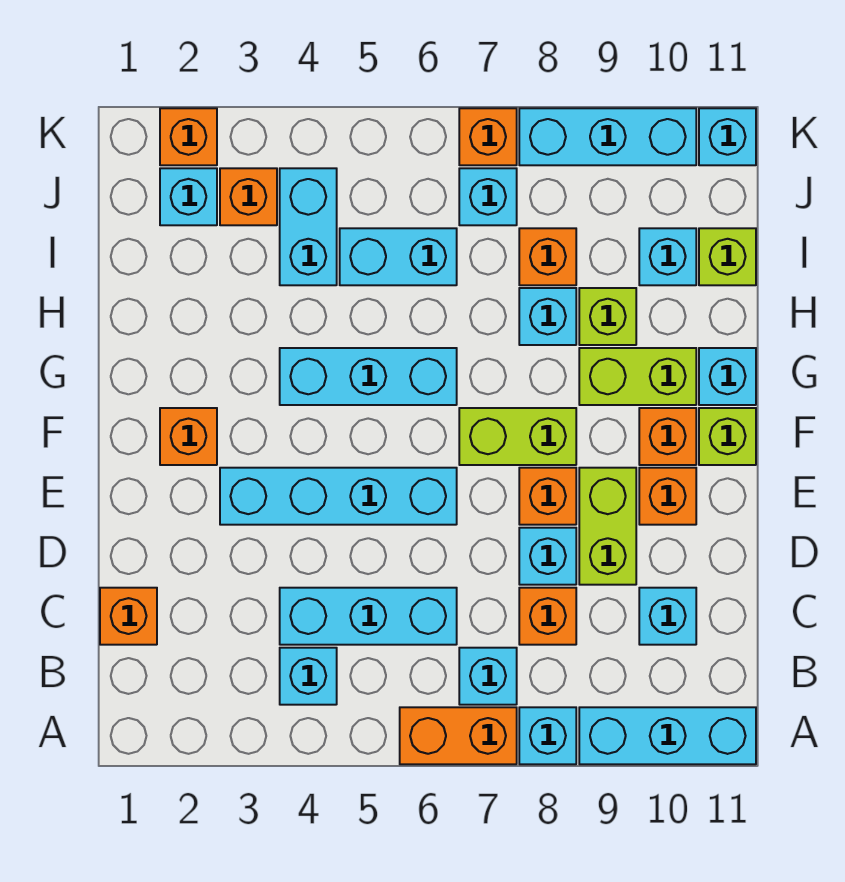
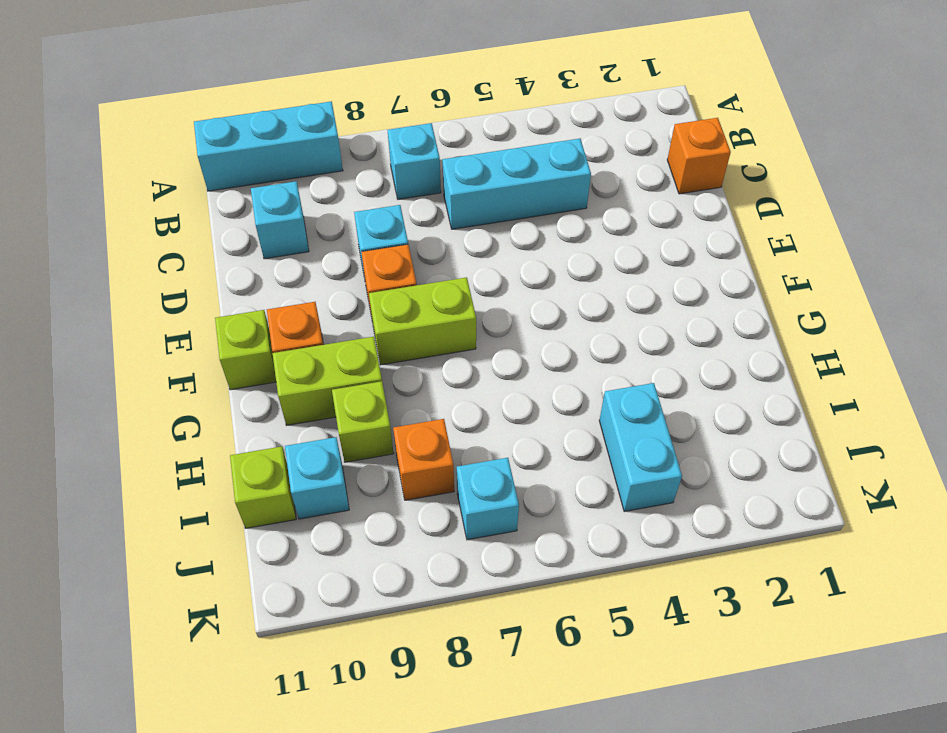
none -> orange brick A6:A7 level 1
none -> cyan brick A8 level 1
none -> cyan brick B4 level 1
none -> orange brick C8 level 1

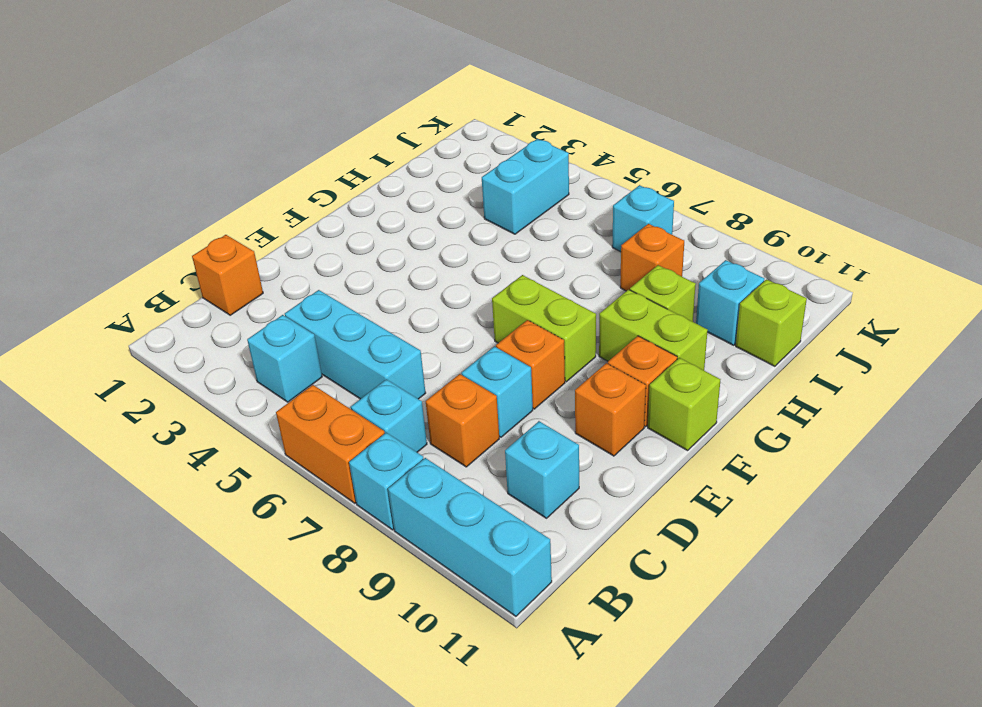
none -> lime brick D9:E9 level 1
none -> cyan brick E3:E6 level 1
none -> orange brick F2 level 1
none -> cyan brick G4:G6 level 1

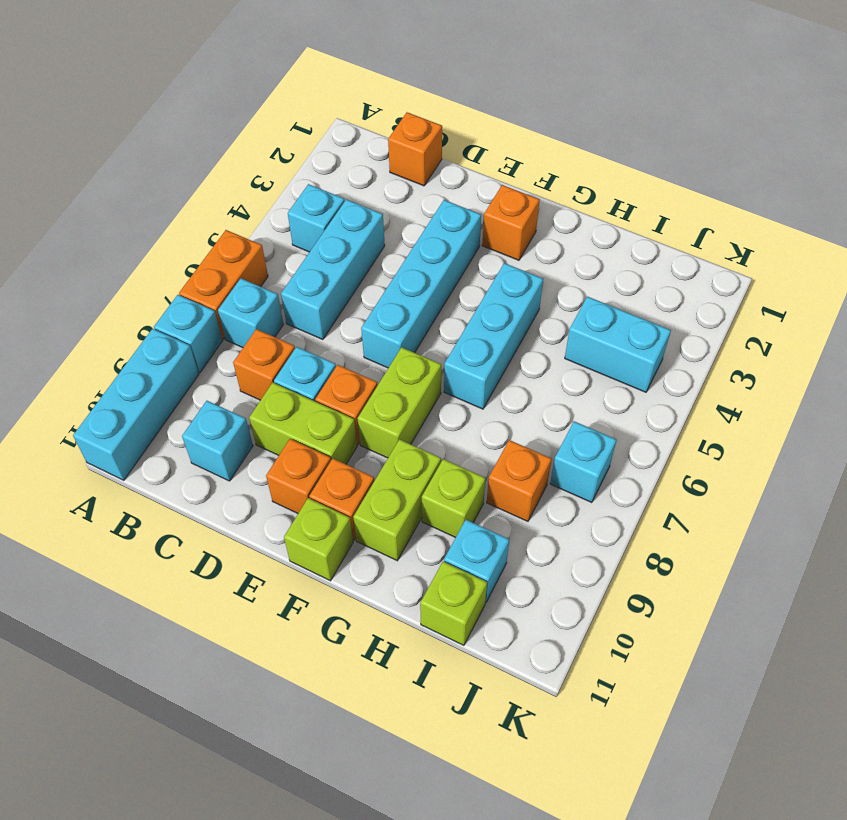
none -> cyan brick G11 level 1
none -> cyan brick H8 level 1
none -> cyan brick I5:I6 level 1
none -> cyan brick J2 level 1

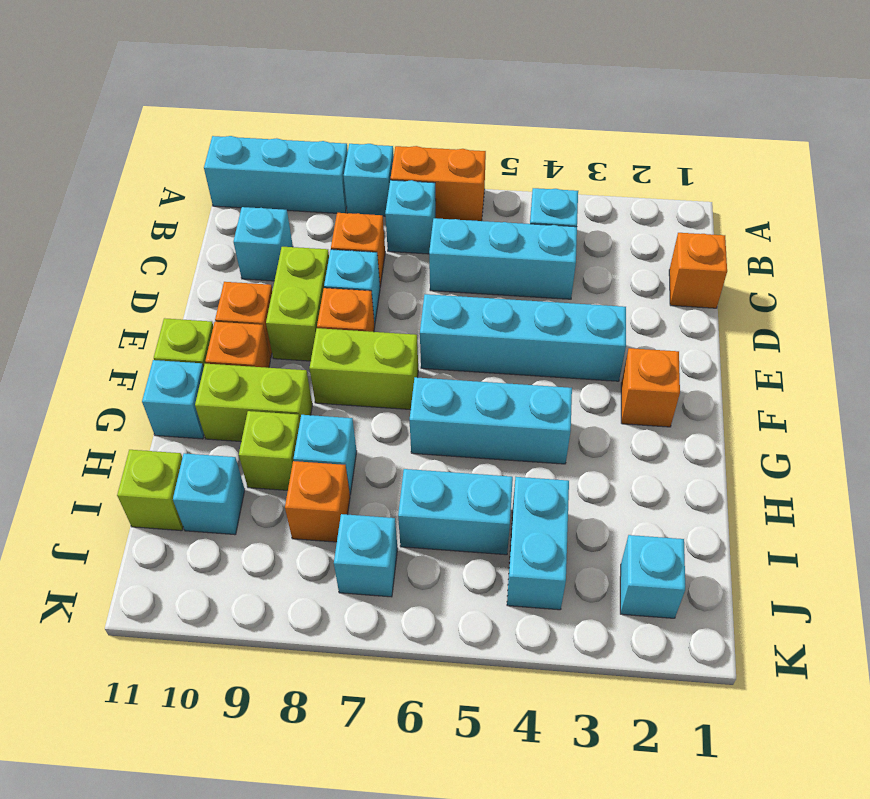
none -> orange brick J3 level 1
none -> orange brick K2 level 1
none -> orange brick K7 level 1
none -> cyan brick K8:K10 level 1

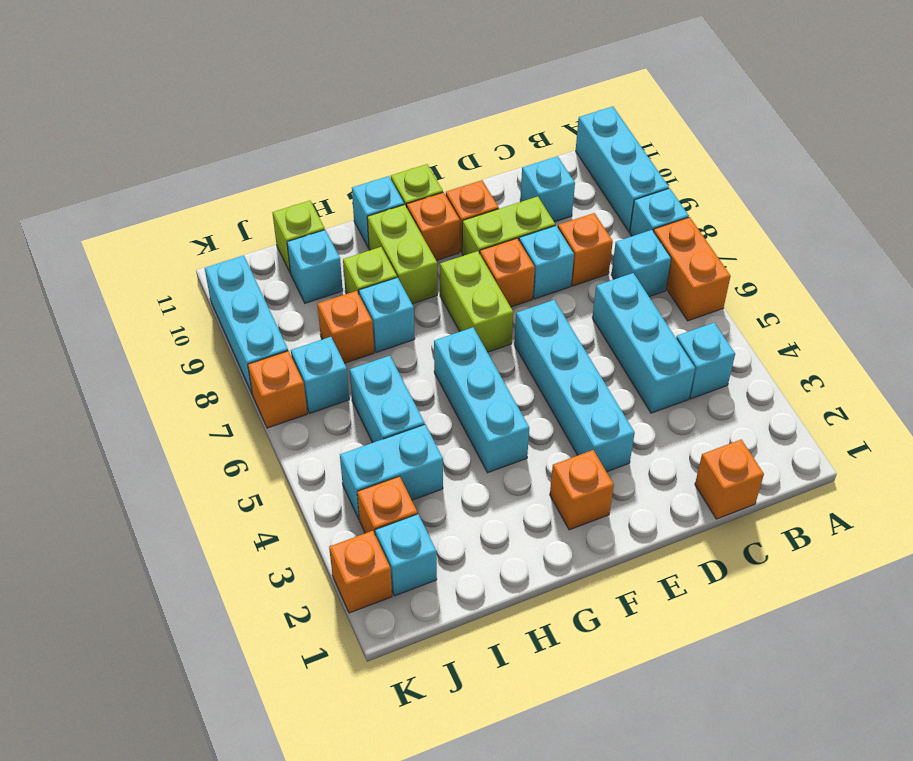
none -> cyan brick K11 level 1

